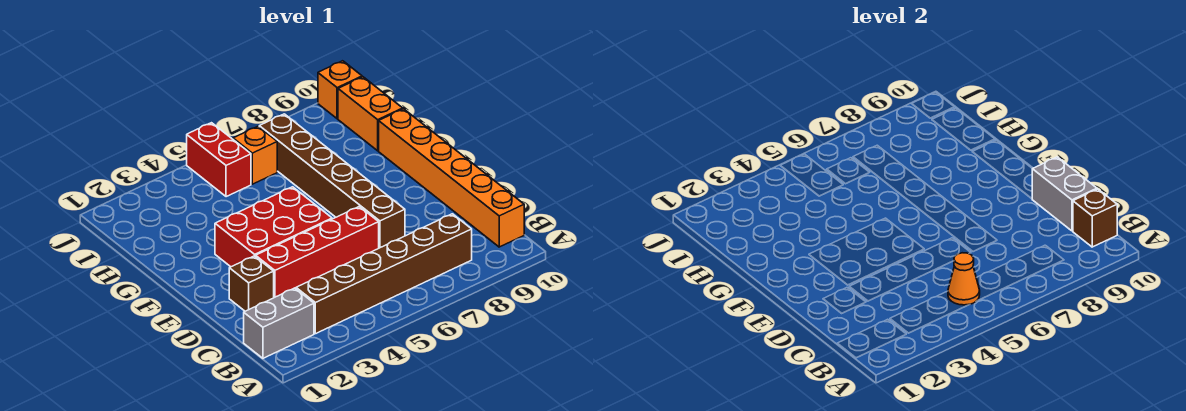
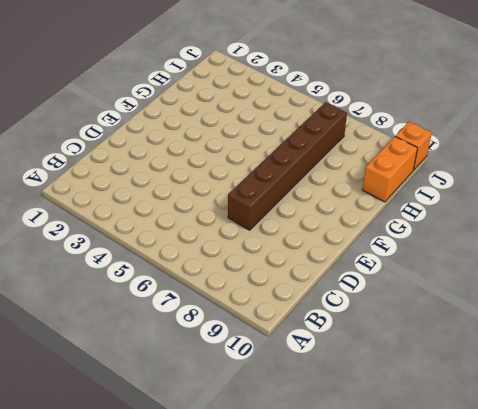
none -> grey brick B1:B2 level 1
none -> brown brick B3:B8 level 1
none -> orange brick B10:G10 level 1

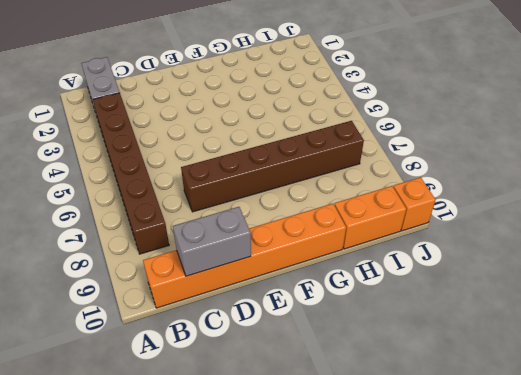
none -> brown brick D2 level 1
none -> red brick D3:D6 level 1
none -> red brick E3:F5 level 1

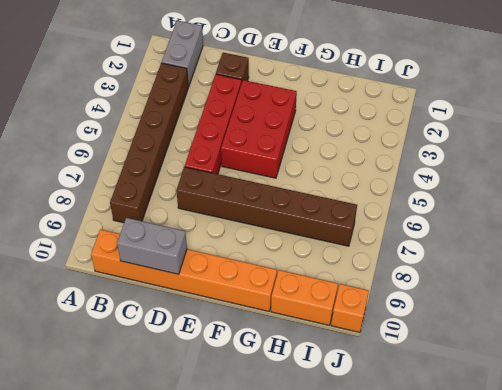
none -> red brick I5:J5 level 1
none -> orange brick I6 level 1
none -> orange cone B5 level 2

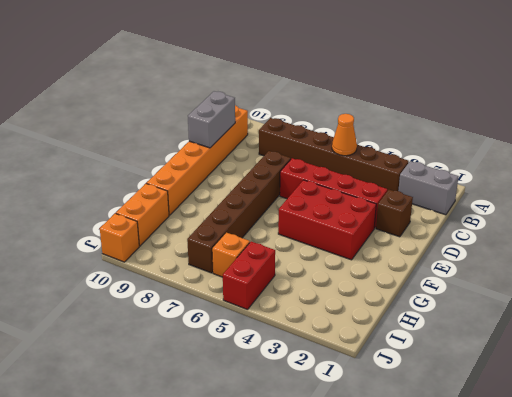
none -> brown brick B10 level 2

